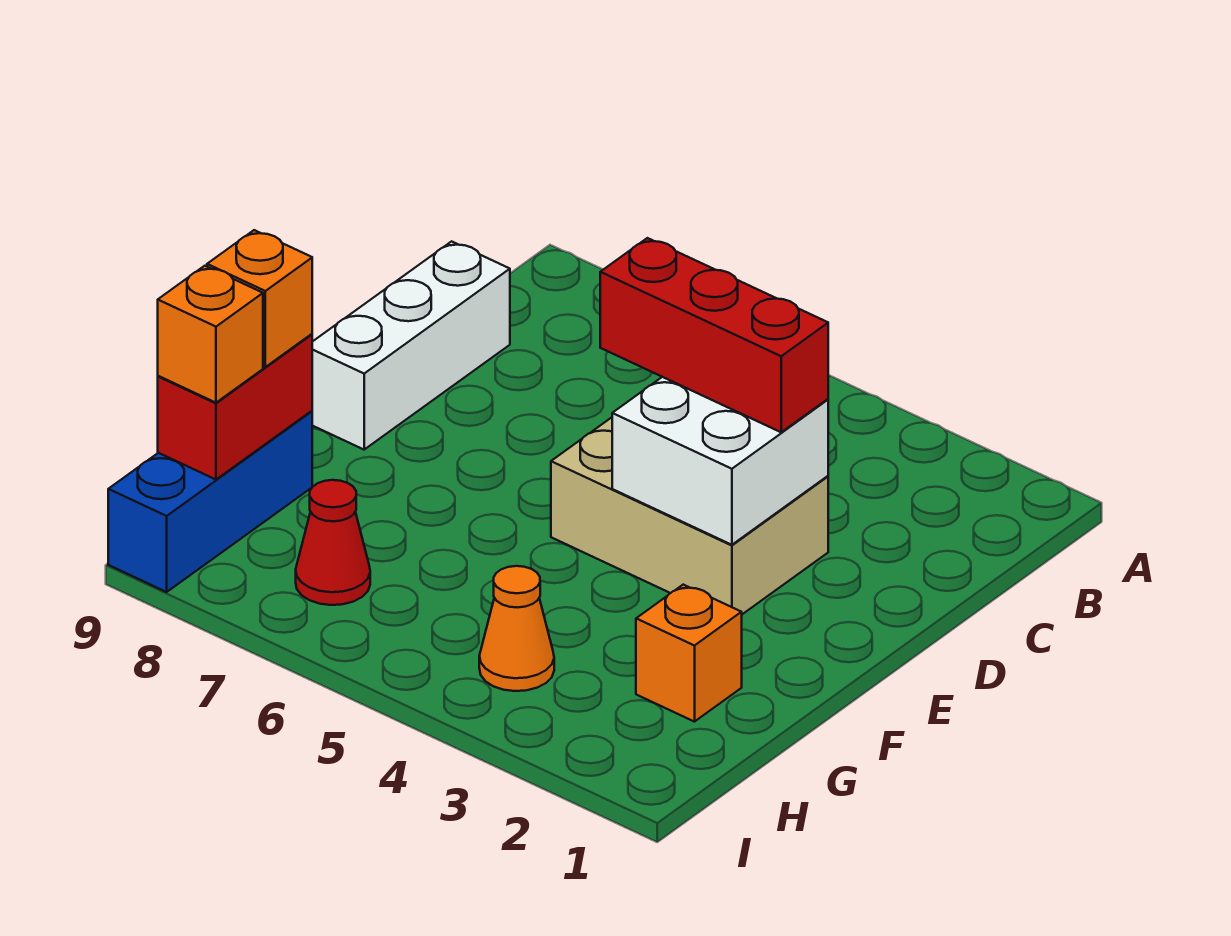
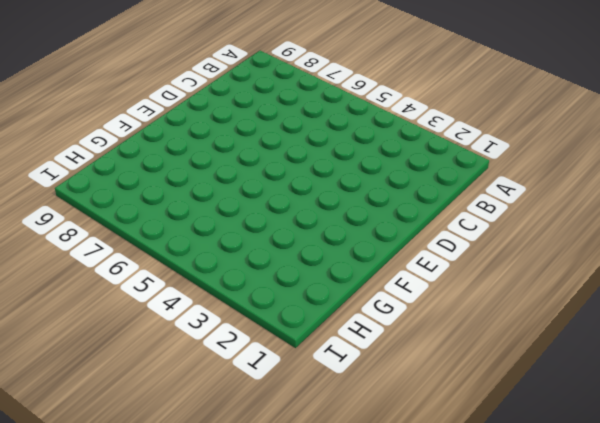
none -> white brick C9:E9 level 1
none -> tan brick D3:E5 level 1

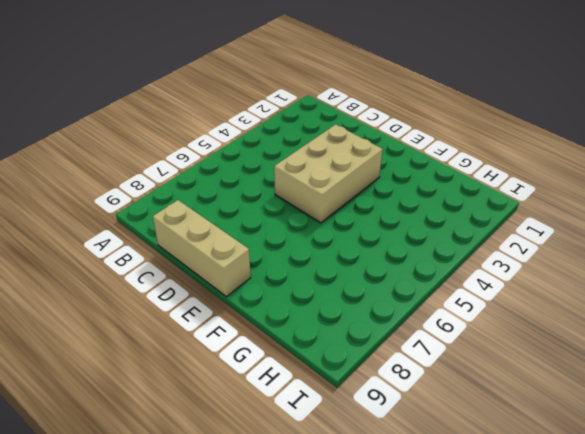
tan brick C9:E9 level 1 -> white brick C9:E9 level 1
none -> orange brick G2 level 1
none -> blue brick G9:I9 level 1

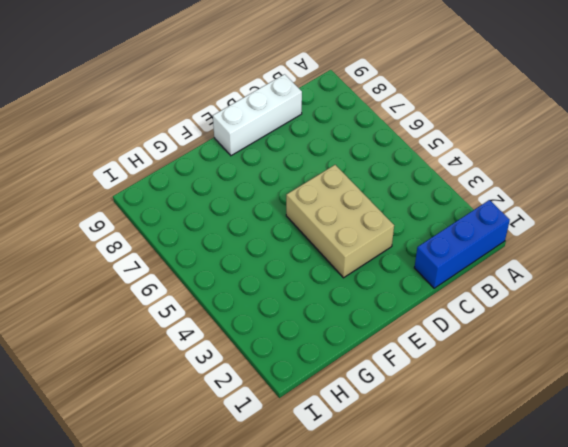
blue brick A1:C1 level 1 -> blue brick G9:I9 level 1
none -> orange brick G2 level 1
none -> orange cone H4 level 1

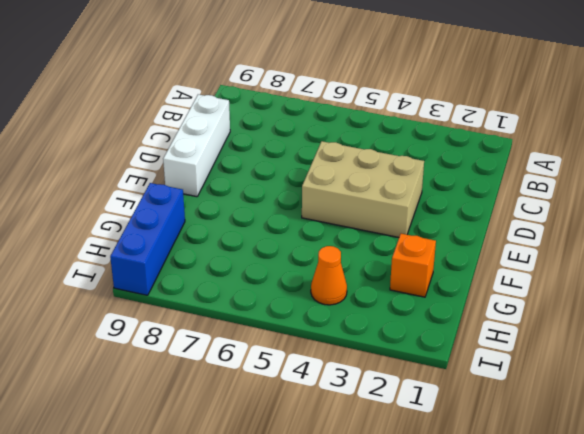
none -> red cone H7 level 1
none -> white brick D3:E4 level 2

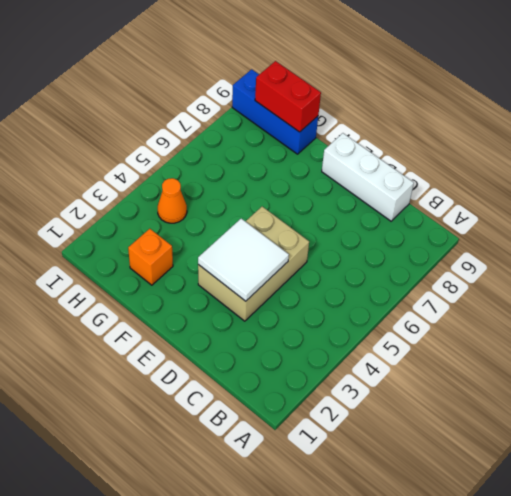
white tile D3:E4 level 2 -> white brick D3:E4 level 2
none -> red cone H7 level 1
none -> red brick D3:D5 level 3

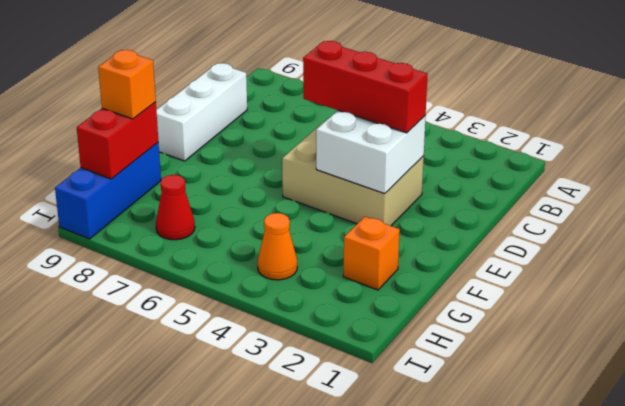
none -> orange brick H9 level 3

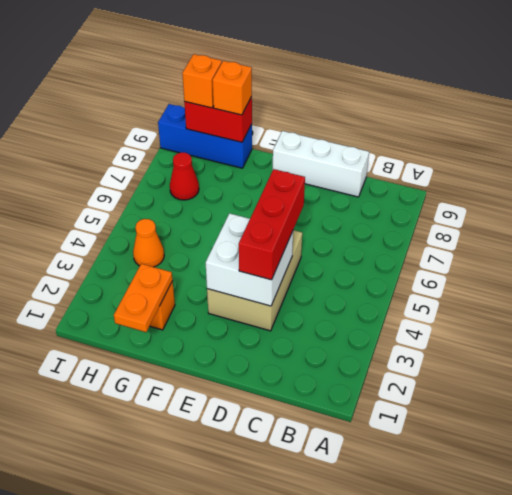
orange plate G1:G2 level 2 -> none

